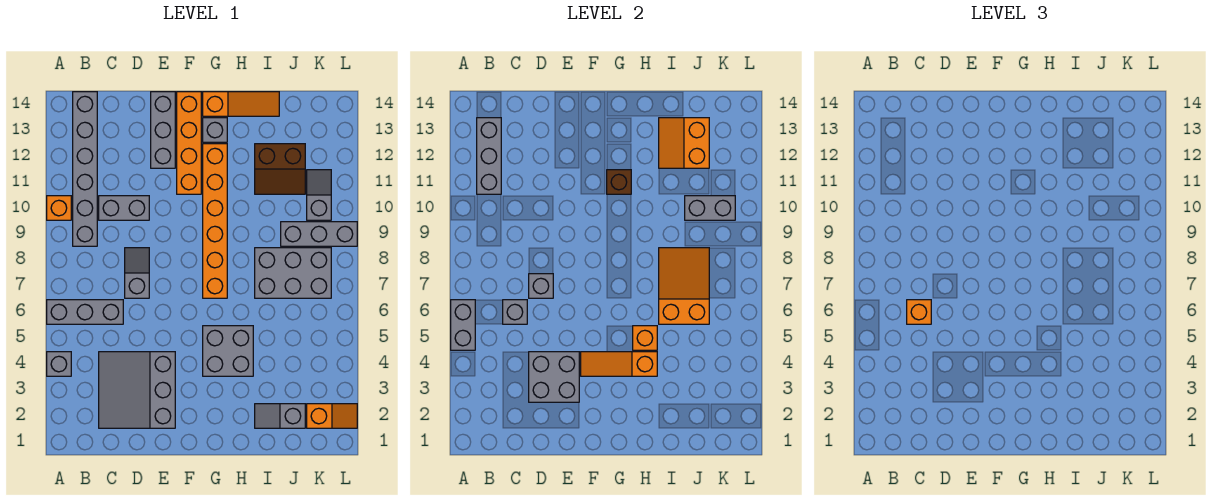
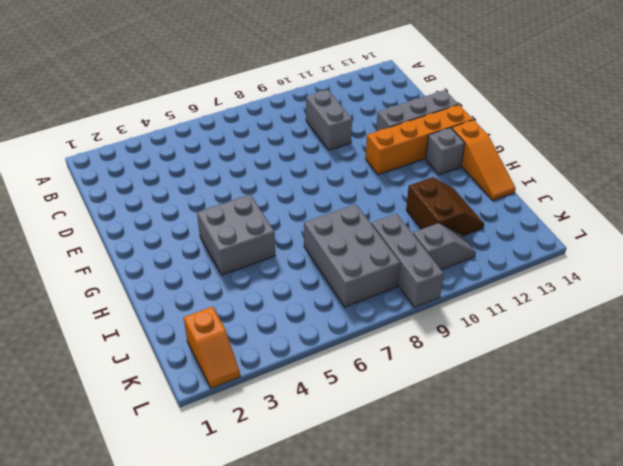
brown slope I11:J12 level 1 top 11 -> brown slope I11:J12 level 1 top 12
none -> grey brick A4 level 1
none -> grey brick A6:C6 level 1
none -> orange brick A10 level 1
none -> grey brick B9:B14 level 1

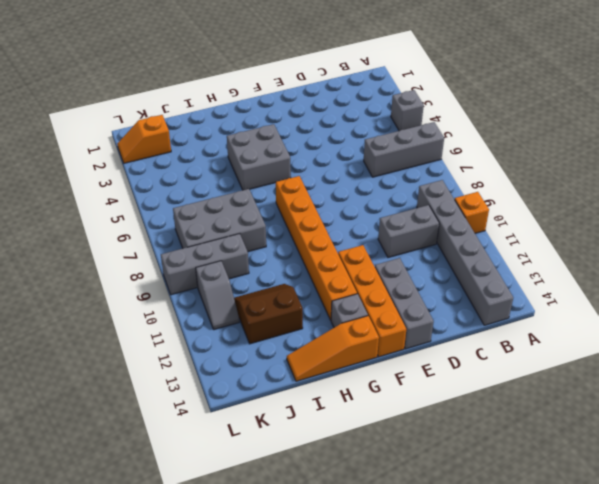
none -> grey slope C2:E4 level 1 top E
none -> grey slope D7:D8 level 1 top 7
none -> grey slope I2:J2 level 1 top J
none -> grey brick A5:A6 level 2

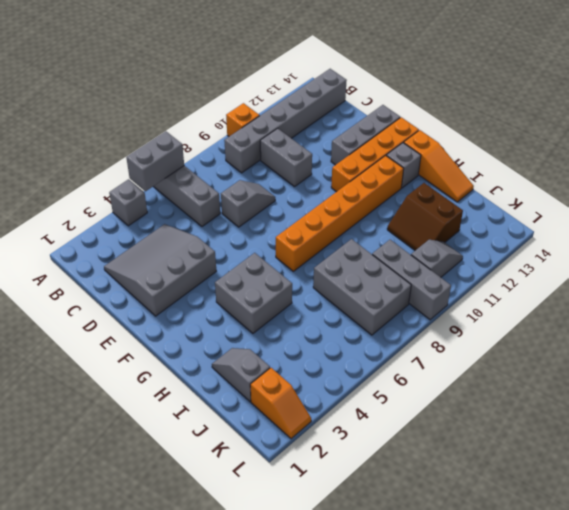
none -> grey brick B11:B13 level 2
none -> grey brick C6 level 2
none -> grey brick D3:E4 level 2
none -> grey brick D7 level 2

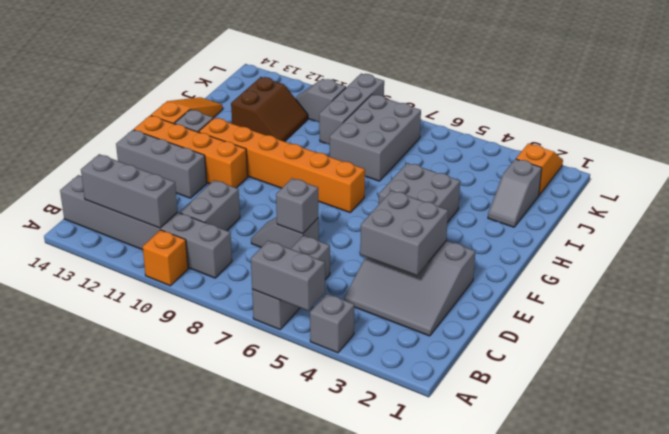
none -> grey brick C6 level 2
none -> orange slope F4:H4 level 2 top H
none -> brown brick G11 level 2
none -> orange brick H5 level 2

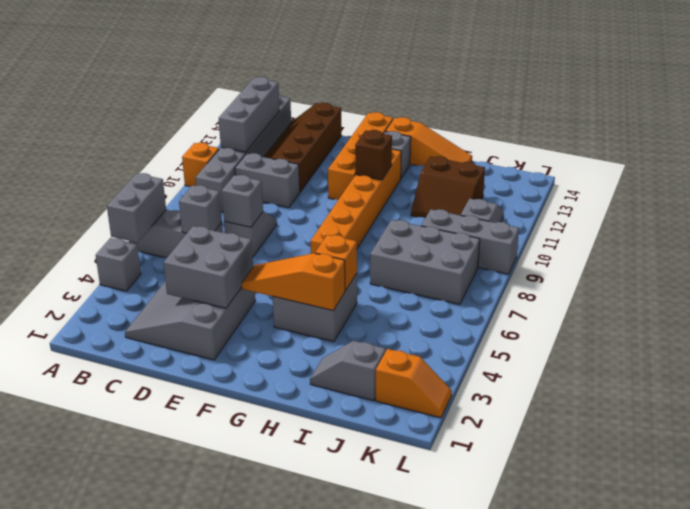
brown slope C11:D14 level 1 top D -> none
none -> grey brick E12:E14 level 1
none -> orange slope I6:J8 level 2 top 6
none -> orange slope I12:J13 level 2 top J
none -> grey brick J10:K10 level 2

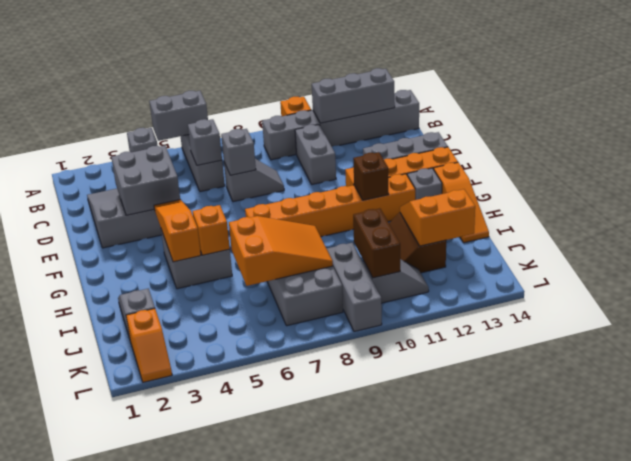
brown brick J10:K10 level 2 -> grey brick J10:K10 level 2
none -> orange brick C6 level 3

